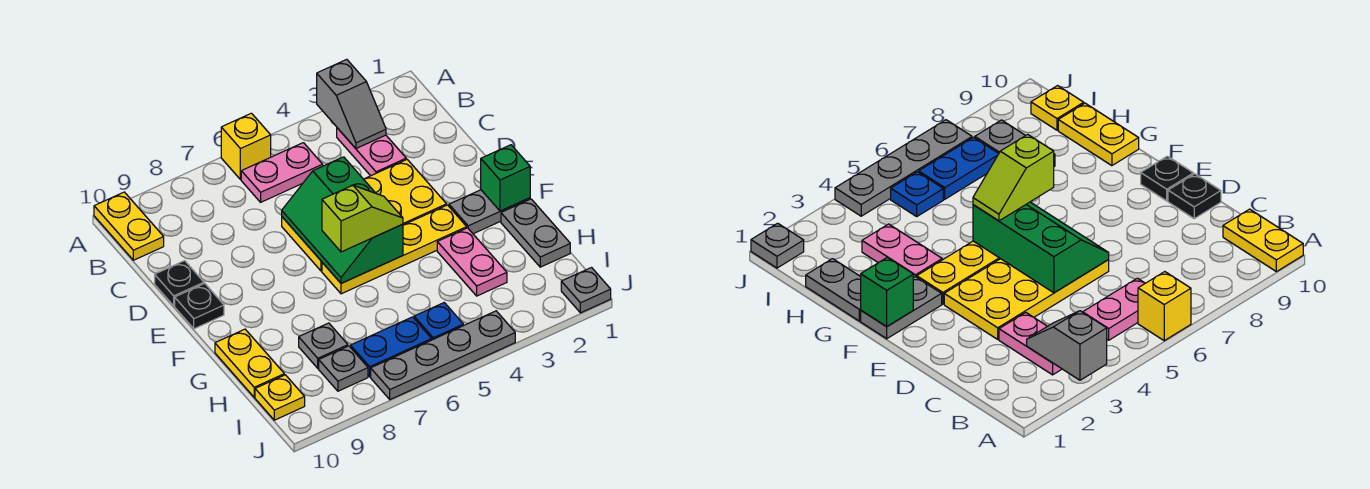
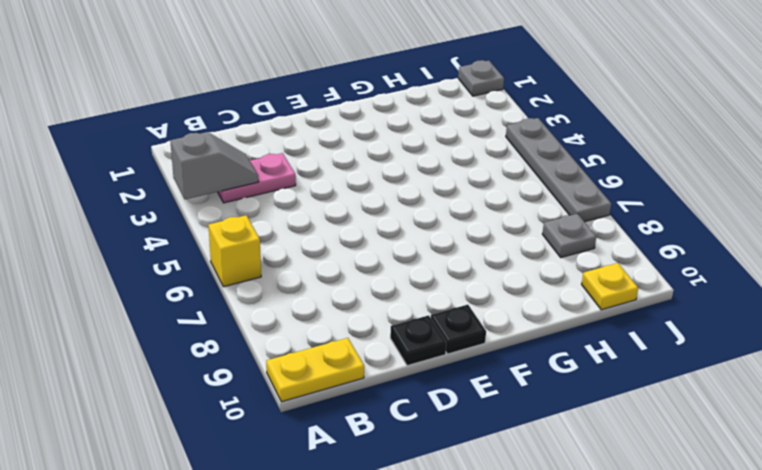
none -> pink plate B5:B6 level 1
none -> yellow plate D3:E6 level 1
none -> grey plate F1:F2 level 1

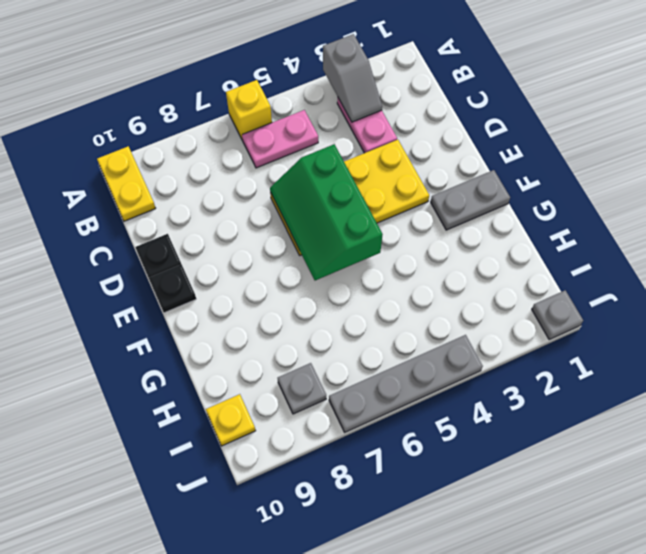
none -> yellow plate F3:F6 level 1
none -> grey plate G1:H1 level 1
none -> pink plate G3:H3 level 1

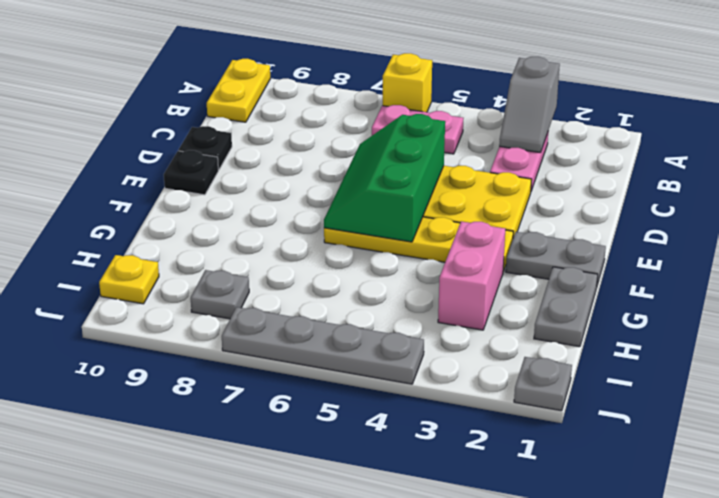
pink brick G3:H3 level 1 -> pink plate G3:H3 level 1
none -> yellow plate G10:H10 level 1
none -> grey plate H8 level 1
none -> blue plate I5 level 1

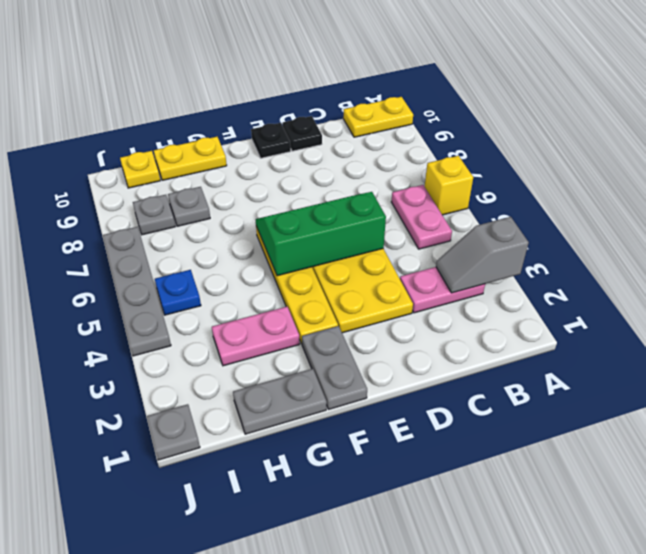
none -> blue plate I6:I7 level 1
none -> green brick F1 level 2
none -> lime slope F5:F6 level 3 top 6

